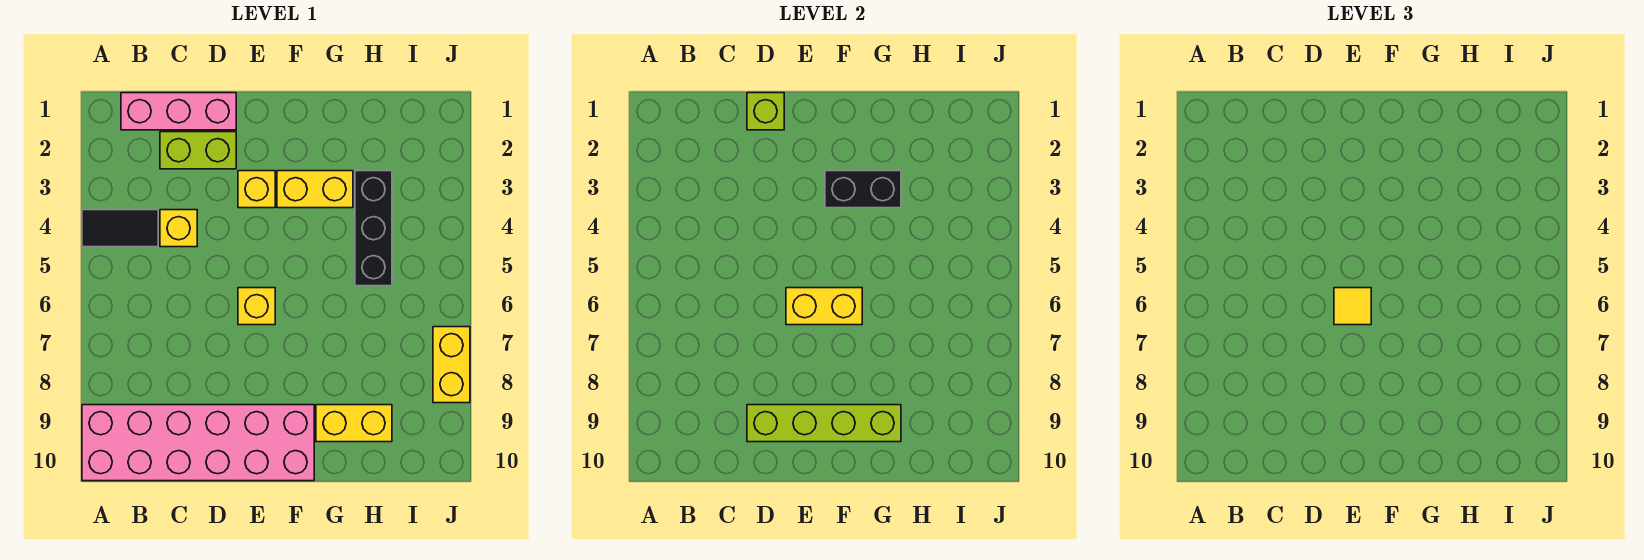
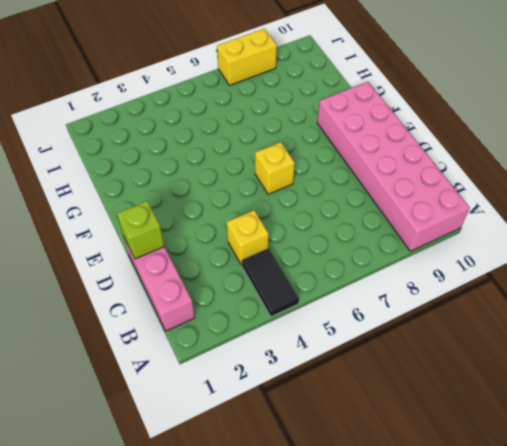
none -> lime brick C2:D2 level 1
none -> yellow brick E3 level 1
none -> yellow brick F3:G3 level 1

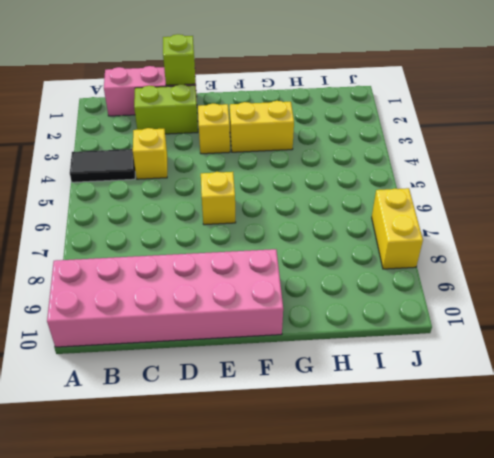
none -> yellow brick G9:H9 level 1
none -> black brick H3:H5 level 1
none -> lime brick D9:G9 level 2

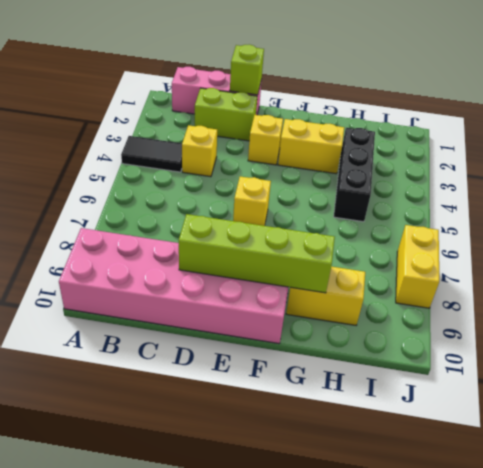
none -> yellow brick E6:F6 level 2
none -> black brick F3:G3 level 2
none -> yellow tile E6 level 3

